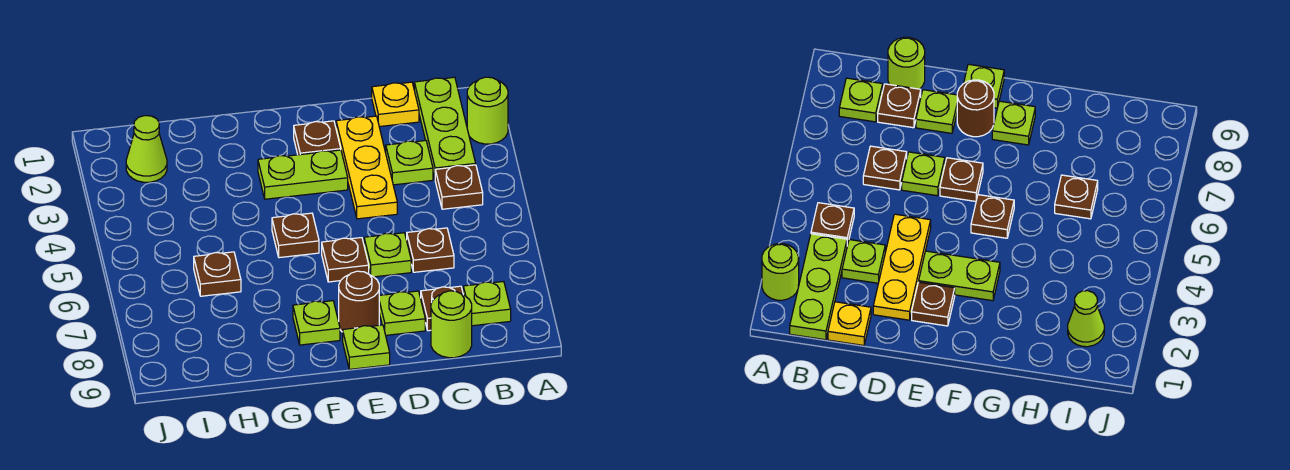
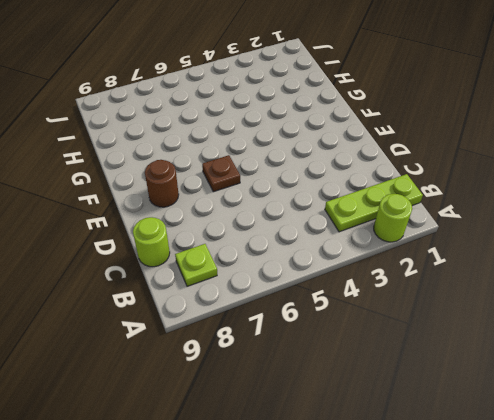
none -> brown plate B4 level 1
none -> yellow plate C1 level 1
none -> lime plate C3 level 1

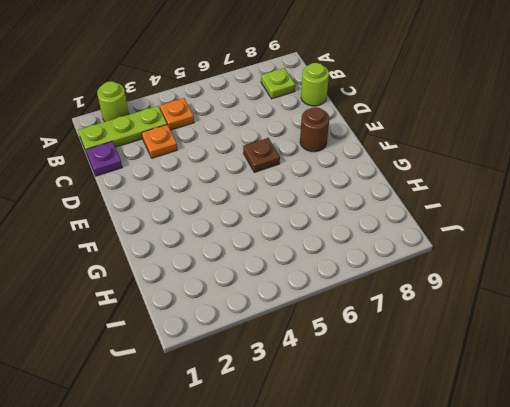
orange plate B4 level 1 -> brown plate B4 level 1
purple plate C1 level 1 -> yellow plate C1 level 1
orange plate C3 level 1 -> lime plate C3 level 1
none -> brown plate C6 level 1
none -> brown plate C8 level 1
none -> yellow plate D2:D4 level 1

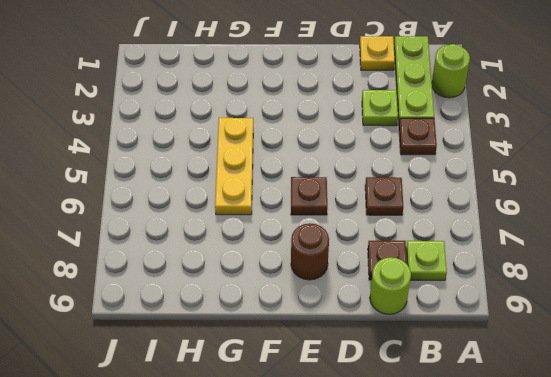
yellow plate G4:G6 level 1 -> yellow plate D2:D4 level 1
none -> lime plate D6 level 1
none -> lime plate D8 level 1
none -> brown plate E2 level 1

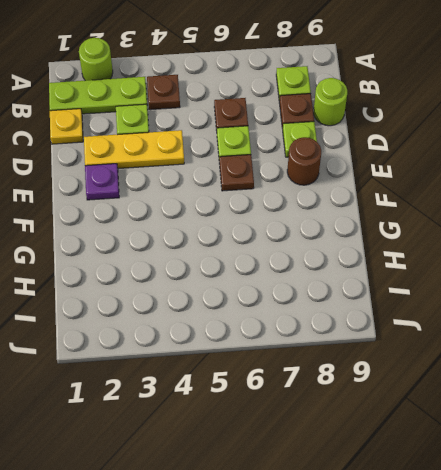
purple plate E2 level 1 -> brown plate E2 level 1
none -> lime plate E3:F3 level 1
none -> lime plate E9 level 1
none -> brown plate F5 level 1

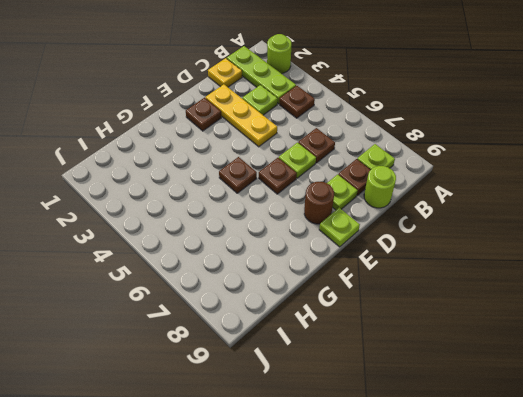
none -> lime plate E3:F3 level 1
none -> lime plate F8 level 1
none -> brown plate H6 level 1

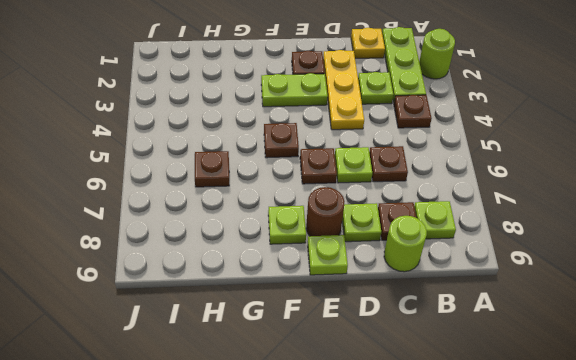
none -> lime cone I2 level 1

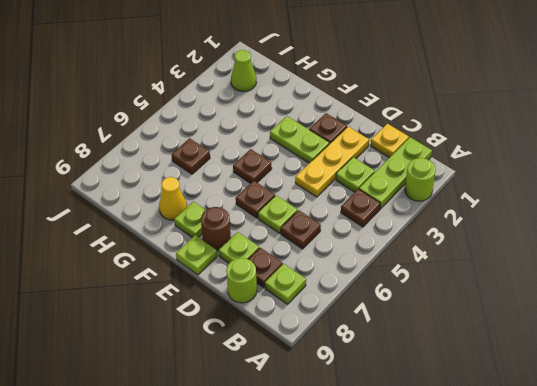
yellow cone G8 level 1 -> none

